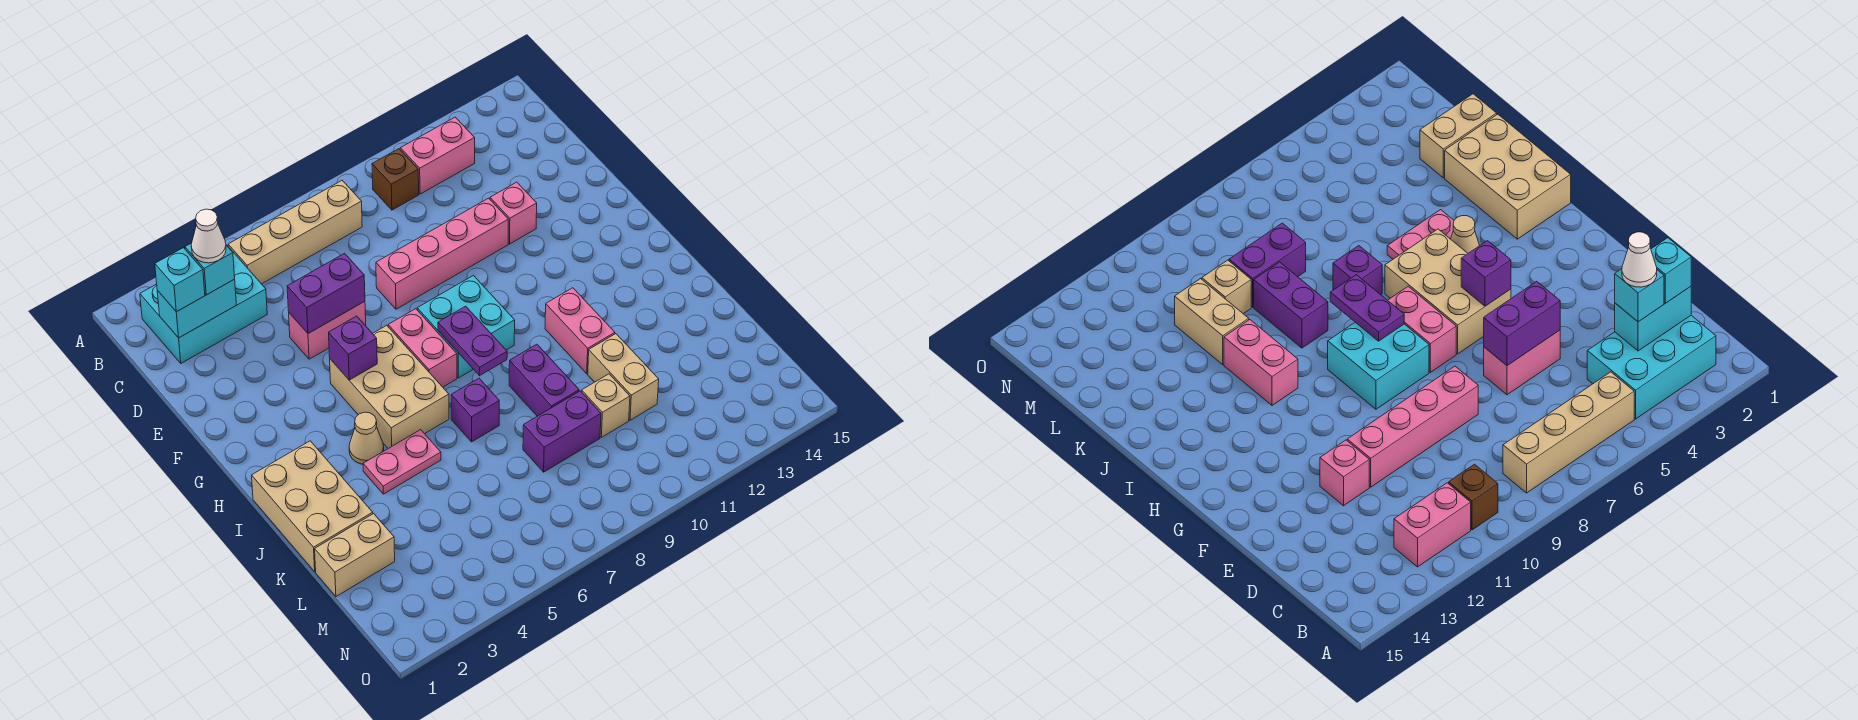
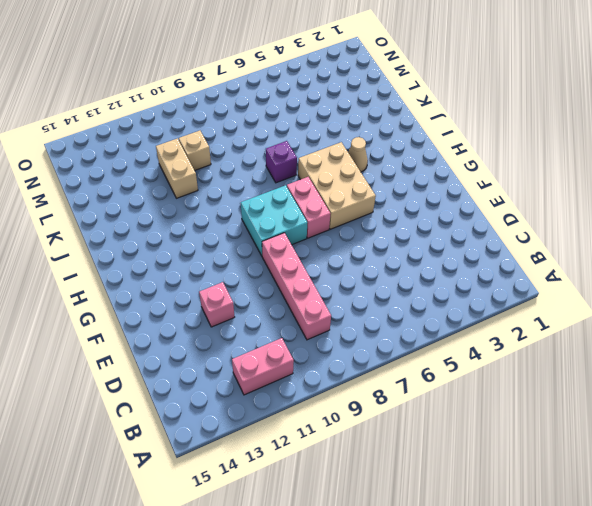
pink brick C9:F9 level 1 -> pink brick E8:E11 level 1
none -> cyan brick B2:C4 level 1
none -> tan brick B5:B8 level 1
none -> brown brick B10 level 1

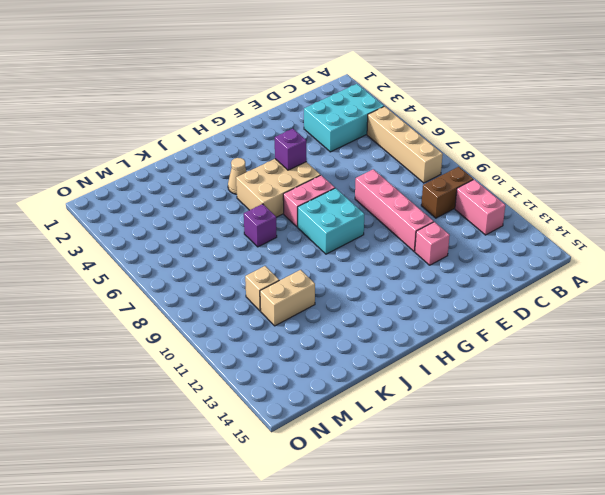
cyan brick B3:D4 level 1 -> cyan brick B2:C4 level 1
brown brick B10:C10 level 1 -> brown brick B10 level 1
none -> pink brick E5:E6 level 1
none -> tan brick I1:K2 level 1
none -> pink brick I11:J11 level 1

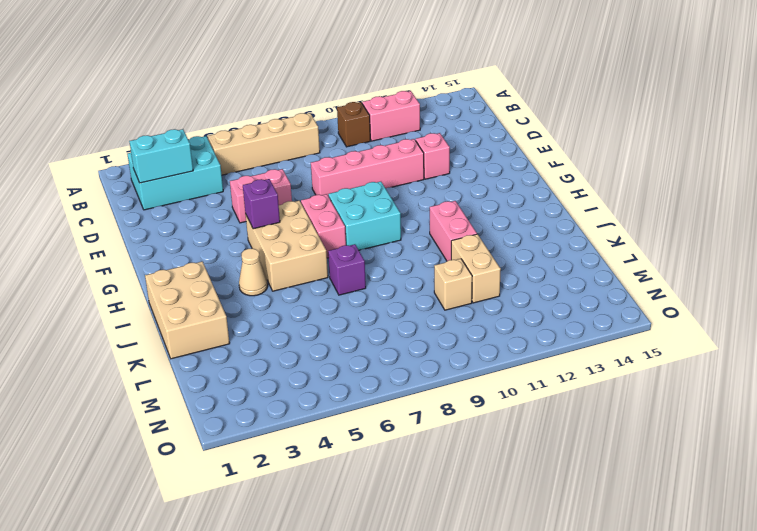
none -> pink plate J4:J5 level 1
none -> purple brick J9:K9 level 1
none -> tan brick L1:L2 level 1

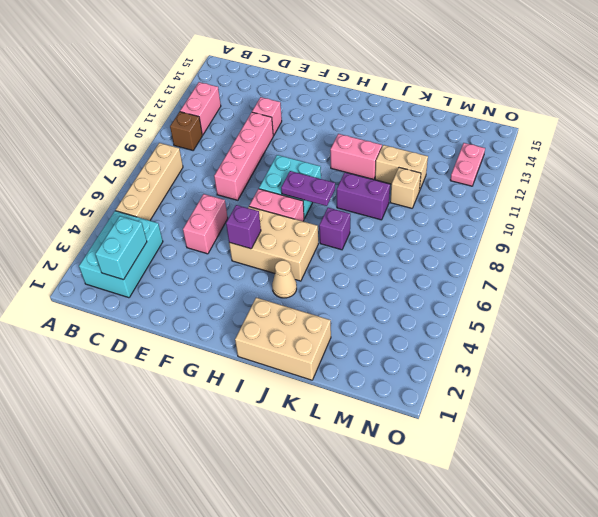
pink plate N12:N13 level 1 -> pink plate J4:J5 level 1
none -> tan brick L1:L2 level 1
none -> purple brick L8:L9 level 1
none -> purple brick E5:E6 level 2

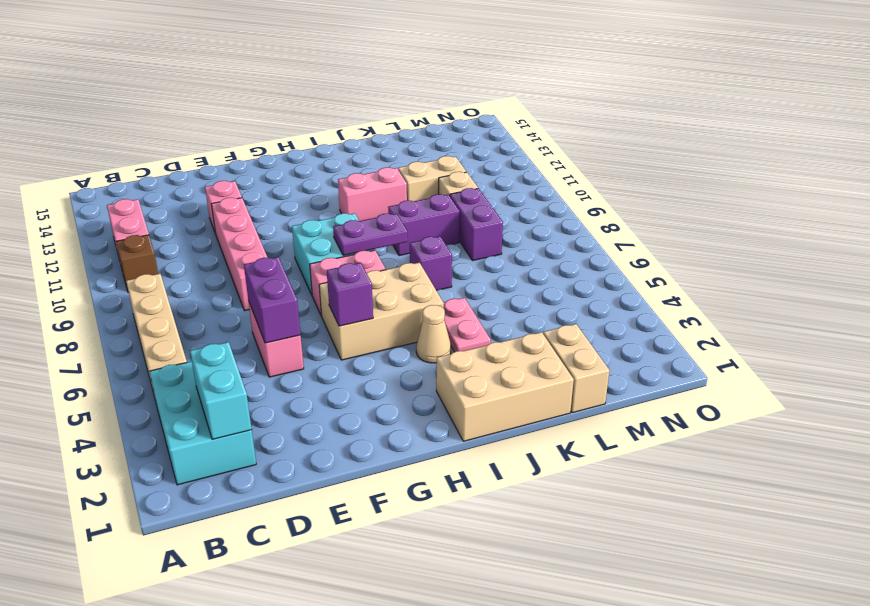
none -> cyan brick C2 level 3
none -> cyan brick C3 level 3
none -> white cone C3 level 4

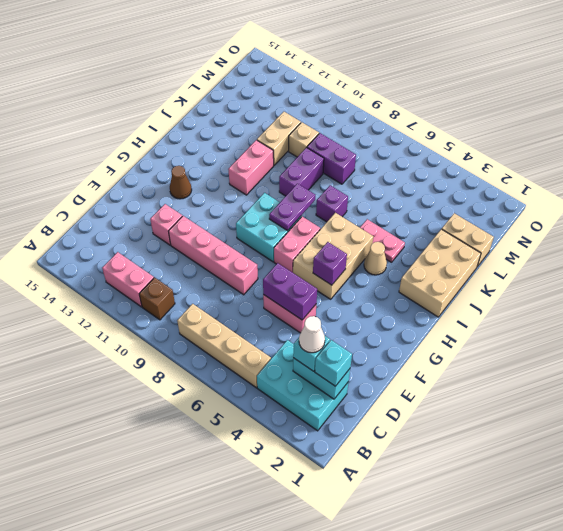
brown cone G13 level 1 -> none

